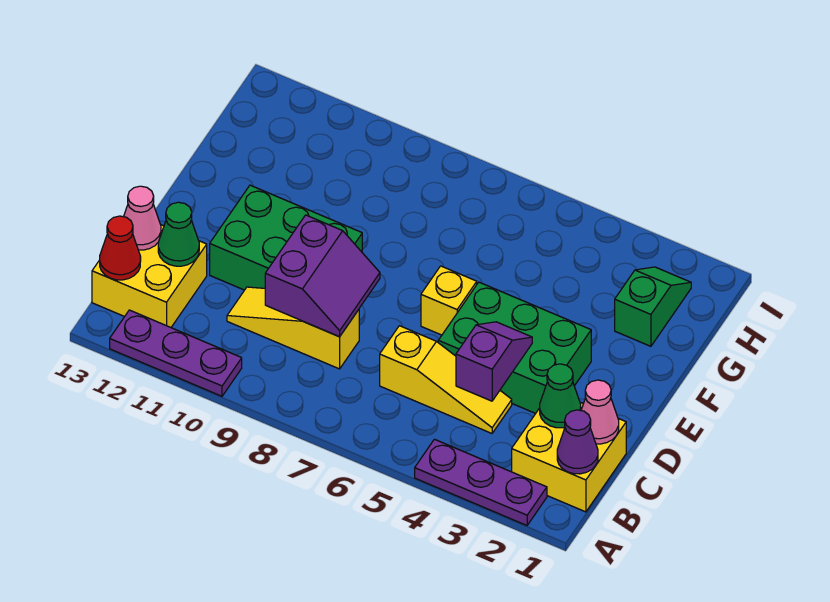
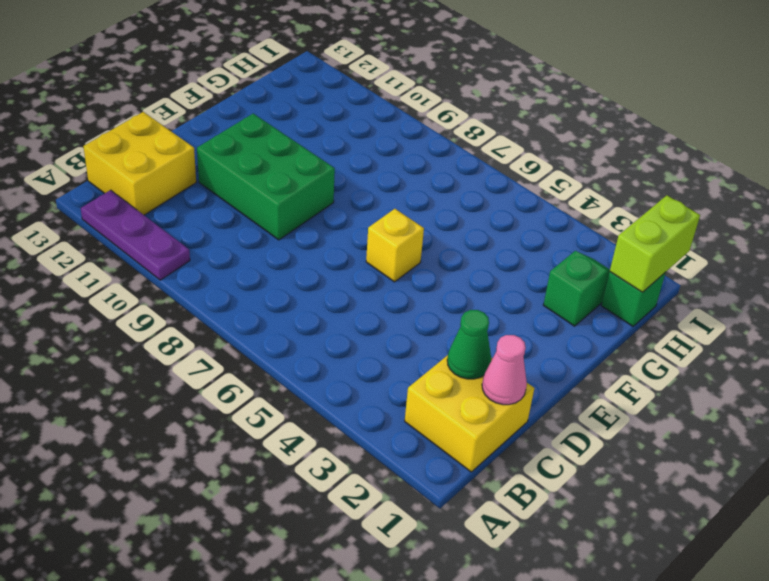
green brick H1 level 1 -> none
lime brick H1:I1 level 2 -> none
none -> purple plate A2:A4 level 1
none -> yellow slope C4:C6 level 1 top 6
none -> yellow slope C8:C10 level 1 top 8

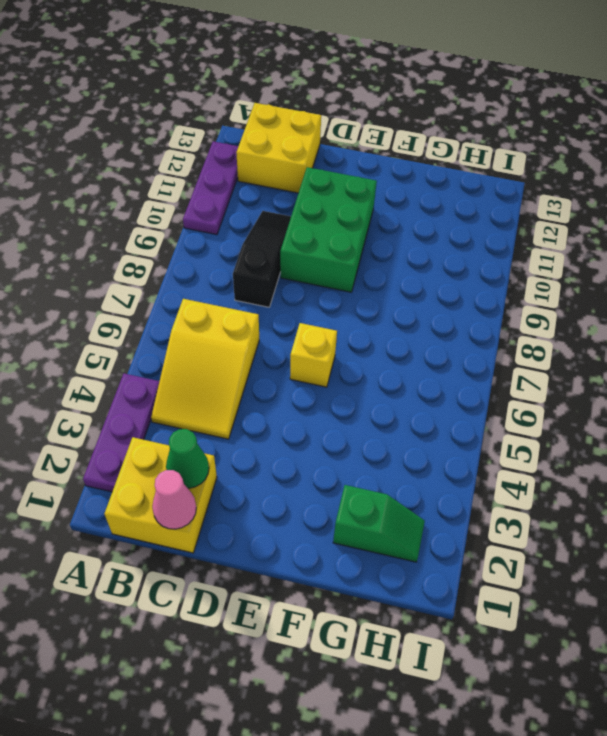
yellow slope B4:C6 level 1 top 6 -> yellow slope C4:C6 level 1 top 6
black slope C8:C10 level 1 top 8 -> yellow slope C8:C10 level 1 top 8
none -> green brick D3:E5 level 1
none -> purple cone B1 level 2
none -> red cone B13 level 2

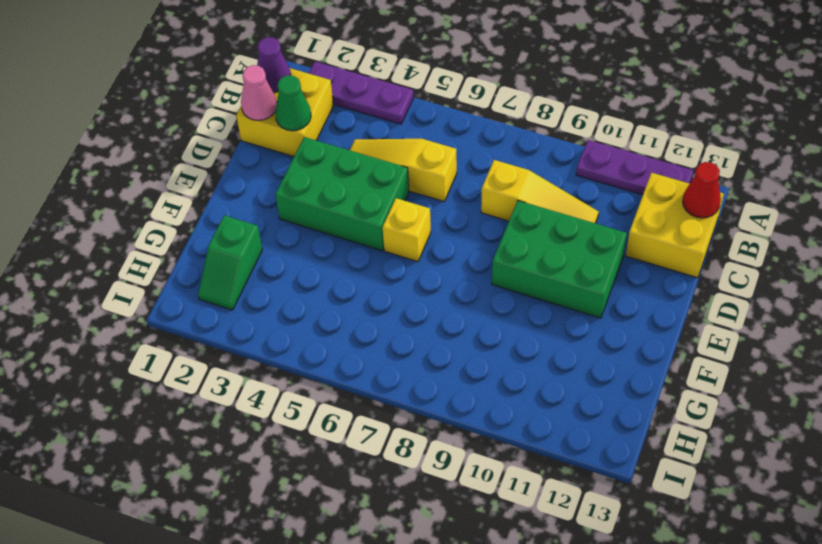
none -> purple slope C4:D4 level 2 top C
none -> purple slope C8:D9 level 2 top 9
none -> green cone C12 level 2

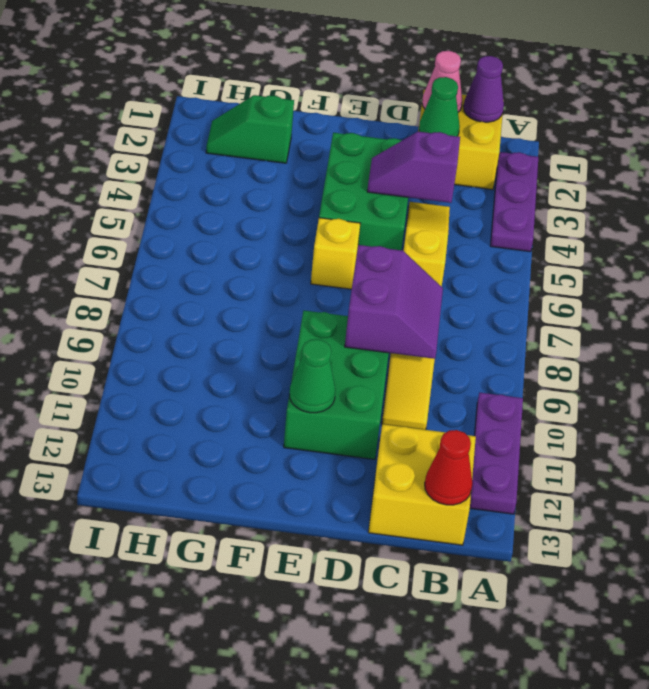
purple slope C8:D9 level 2 top D -> purple slope C8:D9 level 2 top 9
green cone E11 level 2 -> green cone C12 level 2
none -> pink cone C13 level 2

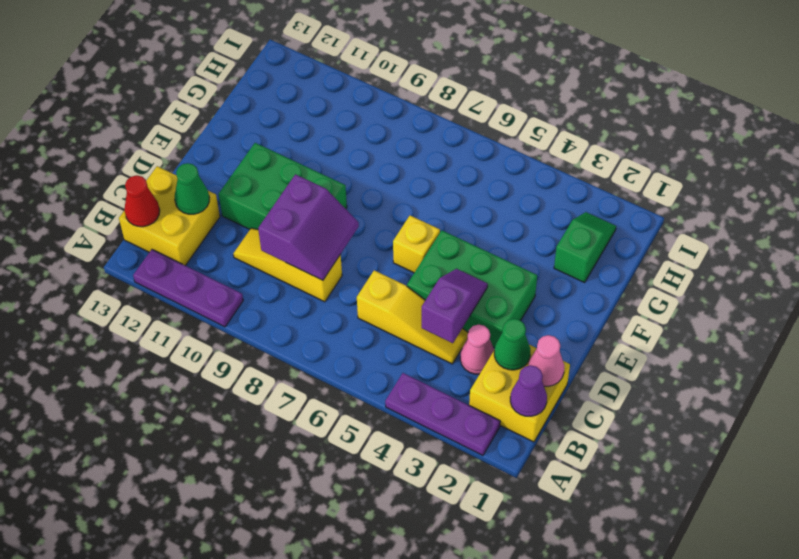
pink cone C3 level 1 -> pink cone C13 level 2

